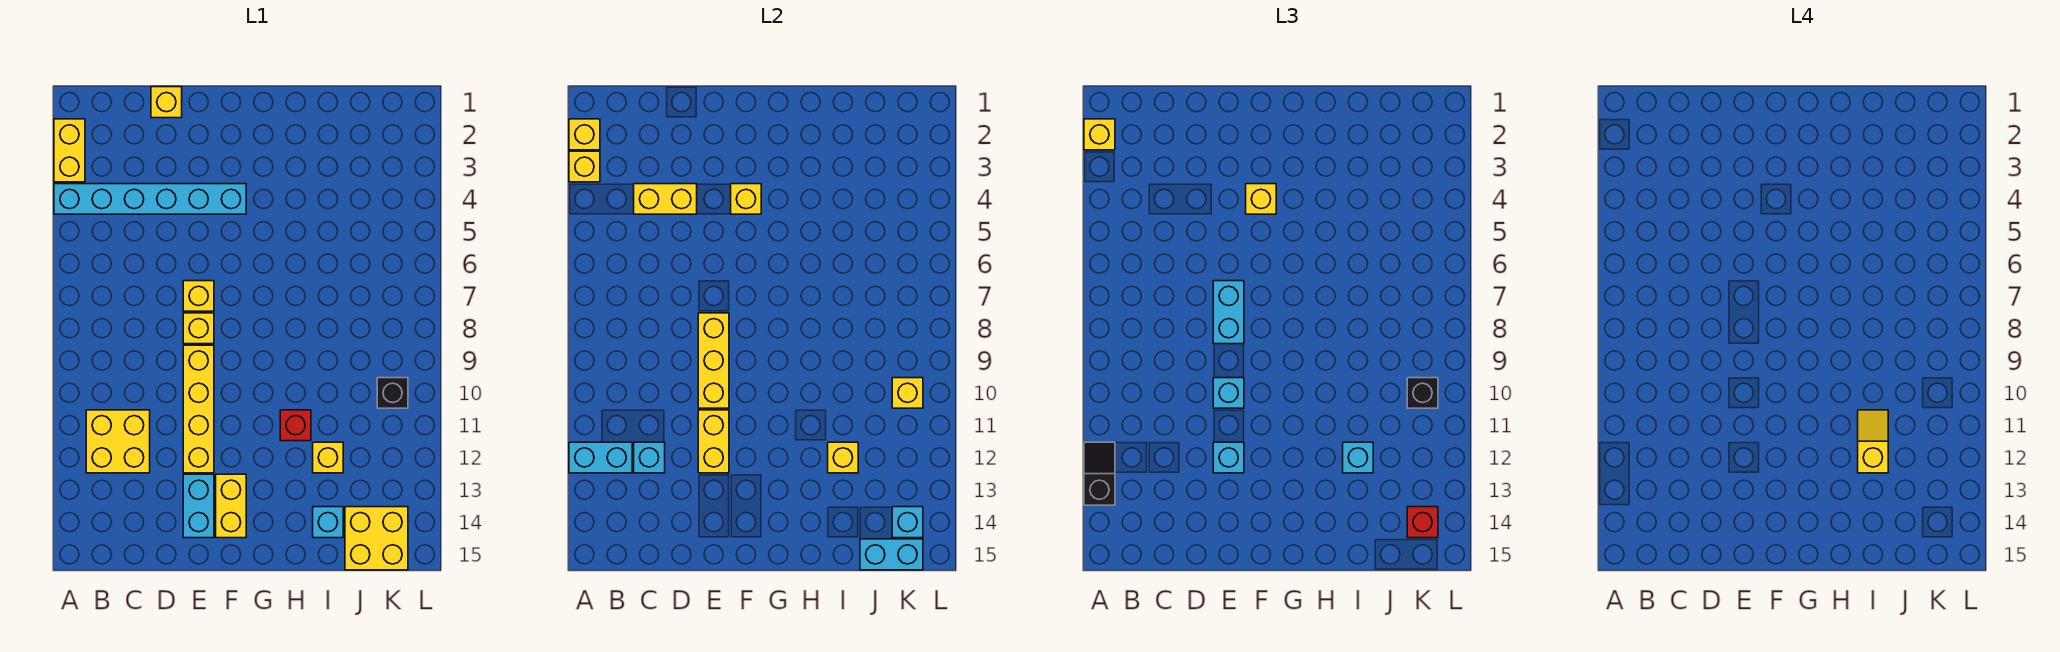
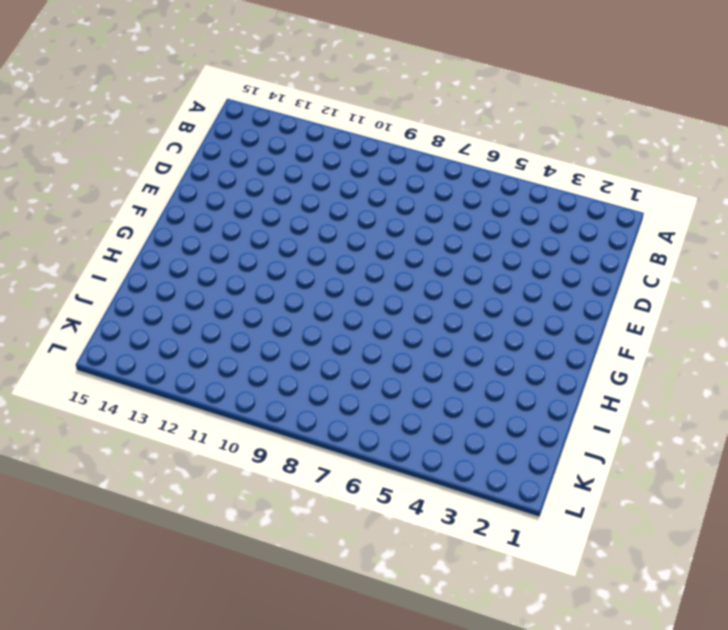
none -> yellow brick A2:A3 level 1
none -> cyan brick A4:F4 level 1
none -> yellow brick B11:C12 level 1
none -> yellow brick D1 level 1

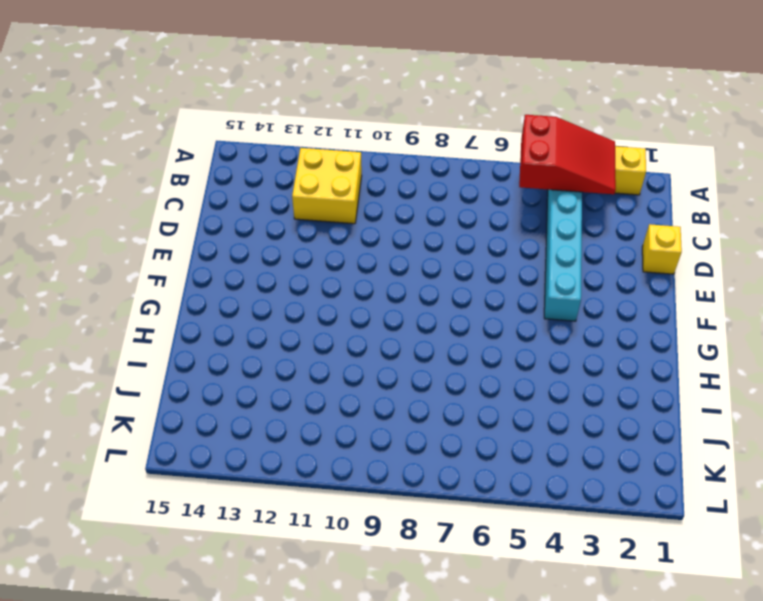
red slope A3:B5 level 2 top 5 -> yellow brick A3 level 2
none -> yellow brick E7 level 1
none -> yellow brick E8 level 1
none -> yellow brick E9:E12 level 1
none -> cyan brick E13:E14 level 1

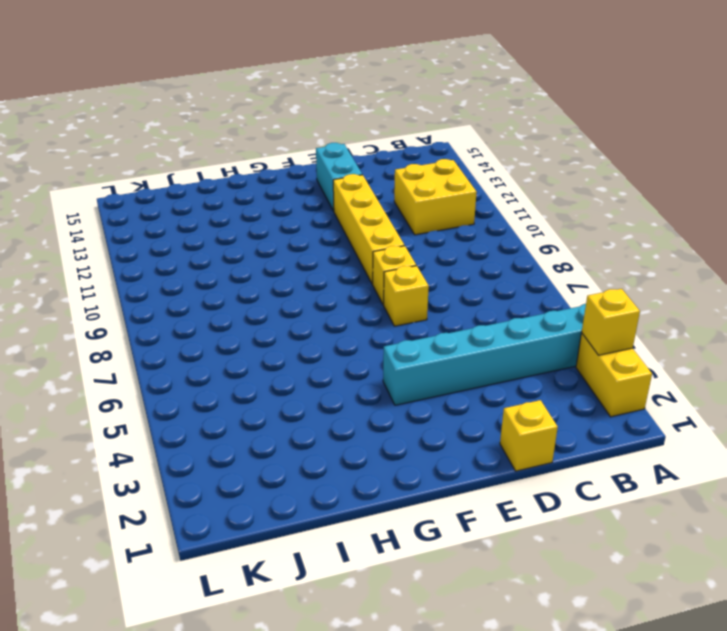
none -> yellow brick F13:F14 level 1
none -> red brick H11 level 1
none -> yellow brick I12 level 1
none -> cyan brick I14 level 1

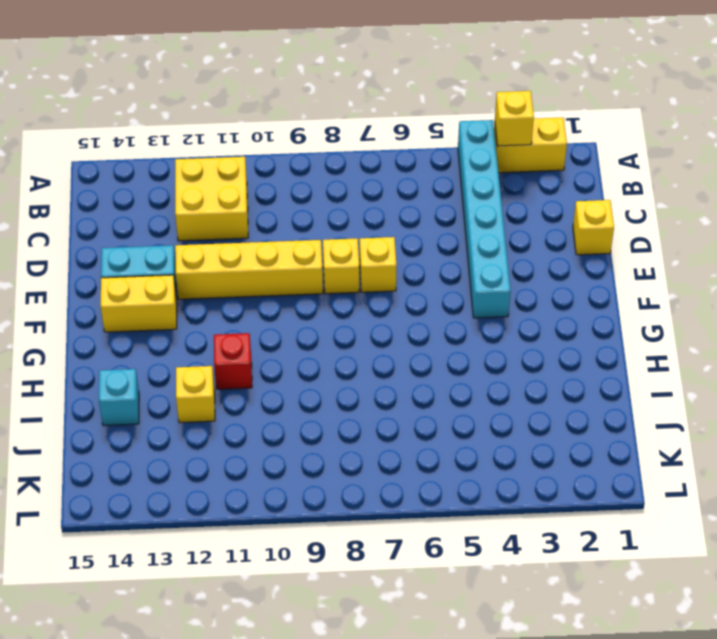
none -> yellow brick J14:K15 level 1
none -> black brick K10 level 1
none -> yellow brick A2 level 2
none -> cyan brick A12:B12 level 2

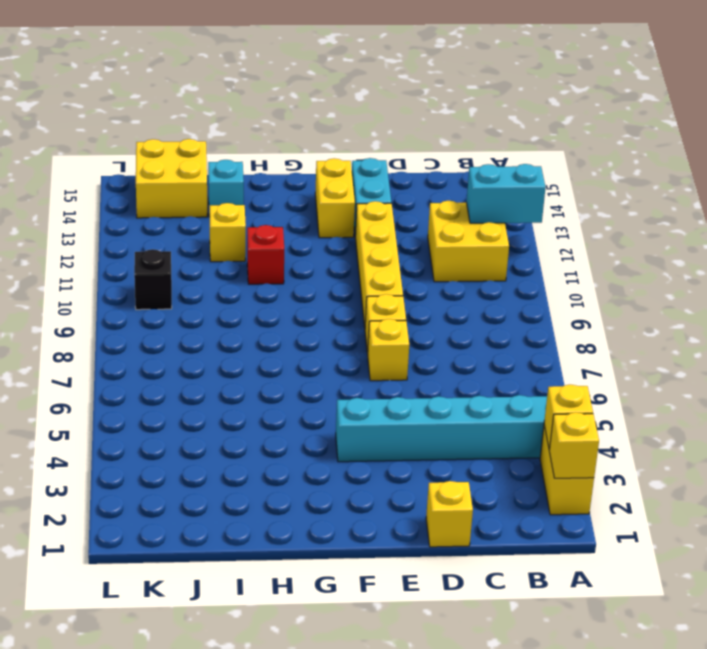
none -> yellow brick C4:D4 level 2
none -> cyan brick C12 level 2
none -> yellow brick E8:E10 level 2
none -> yellow brick E11:E12 level 2

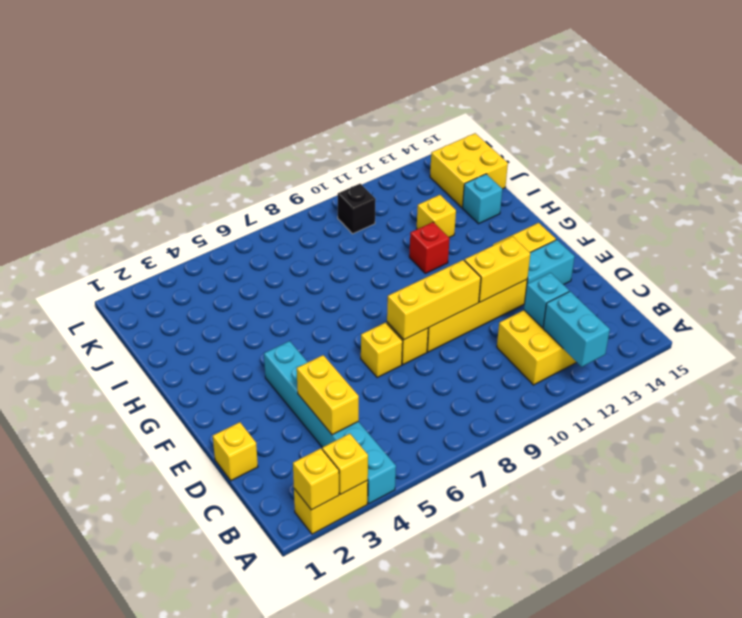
none -> yellow brick F4 level 2
none -> yellow brick I12 level 2
none -> cyan brick J15:K15 level 2
none -> yellow brick K10 level 2

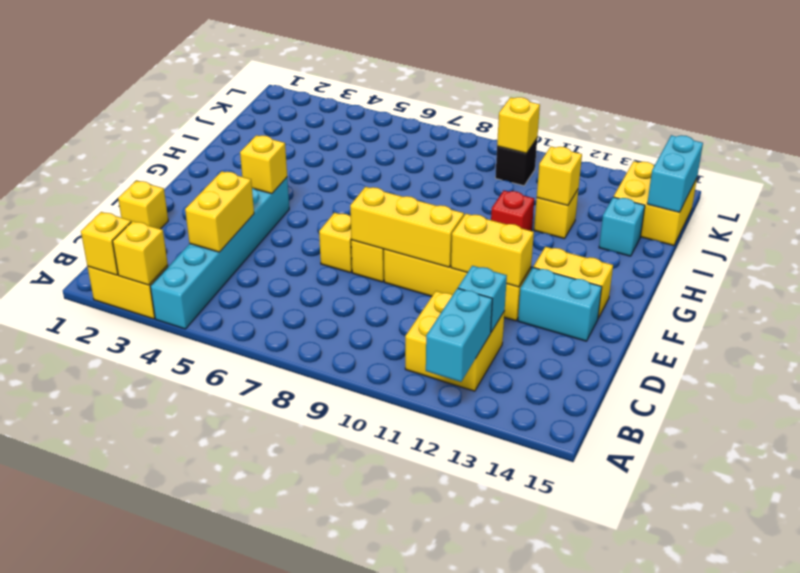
none -> cyan brick K14 level 2
none -> yellow brick A2 level 3
none -> black slope A12:A13 level 3 top 13
none -> cyan brick E7:E8 level 3

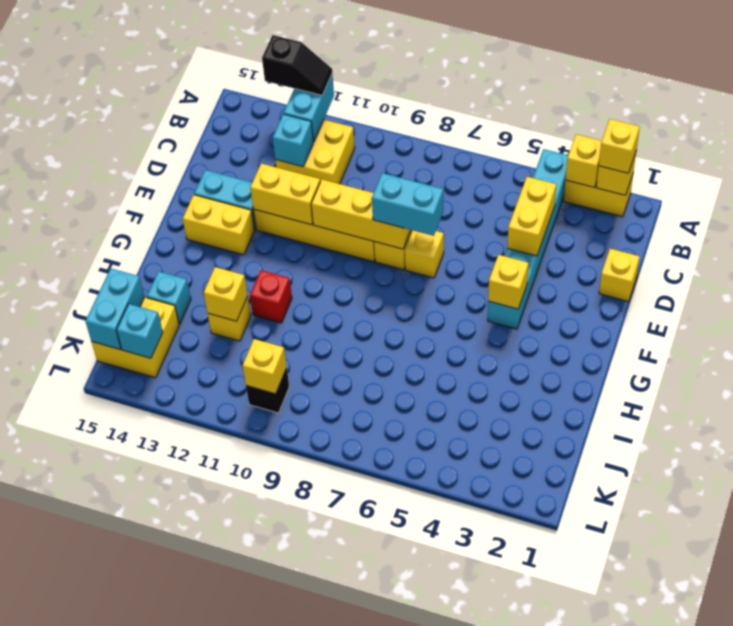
none -> cyan brick E10 level 3
none -> cyan brick E12 level 3
none -> yellow brick F4 level 3
none -> cyan brick I12 level 3

